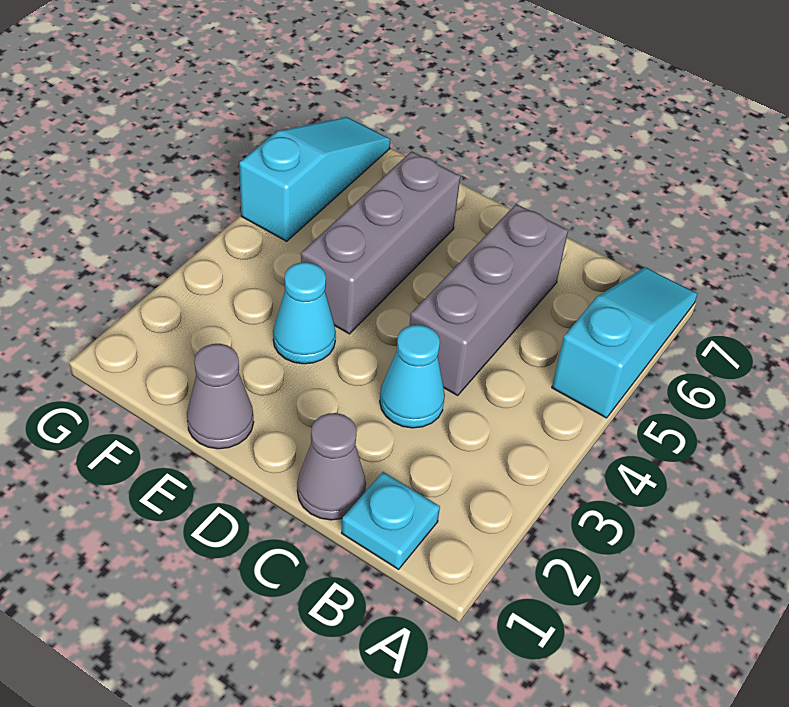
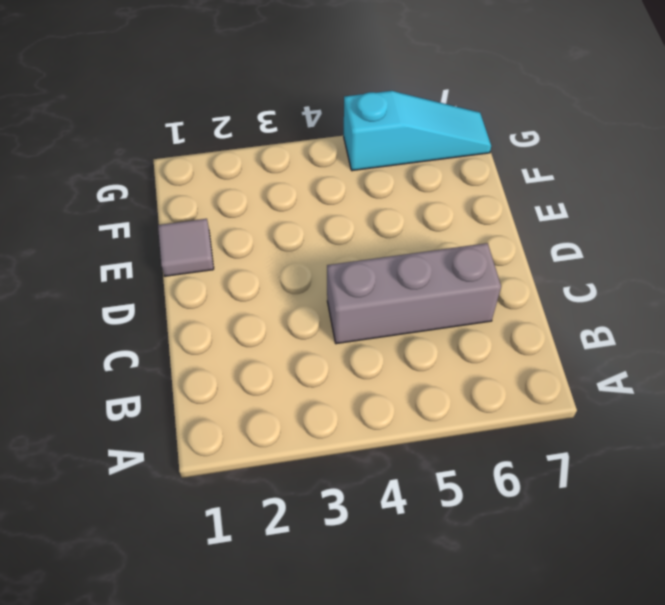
grey tile E1 level 1 -> grey cone E1 level 1
none -> cyan slope A5:A7 level 1 top 5
none -> cyan plate B1 level 1

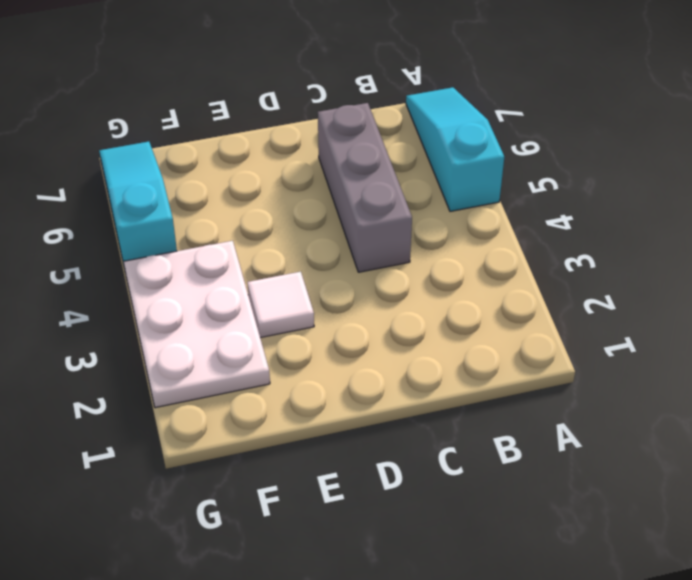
white tile E3 level 1 -> cyan cone E3 level 1
white plate F2:G4 level 1 -> none
none -> cyan plate B1 level 1
none -> grey cone C1 level 1

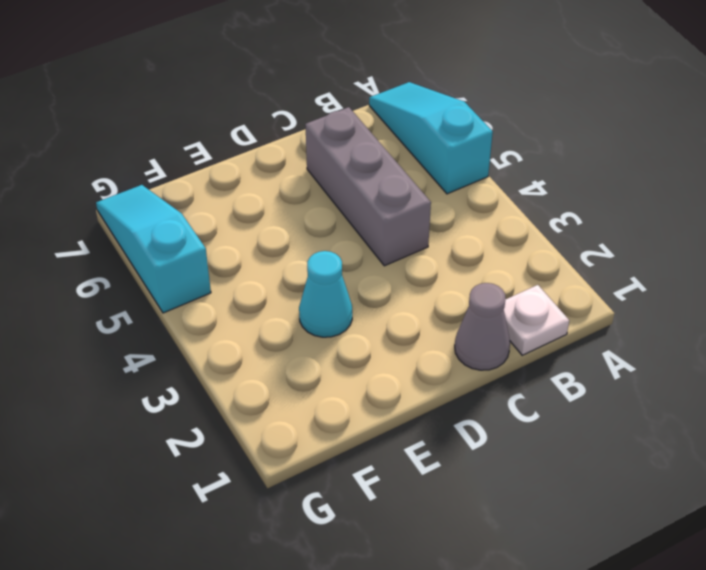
white plate B1 level 1 -> cyan plate B1 level 1
none -> cyan cone C3 level 1
none -> grey cone E1 level 1

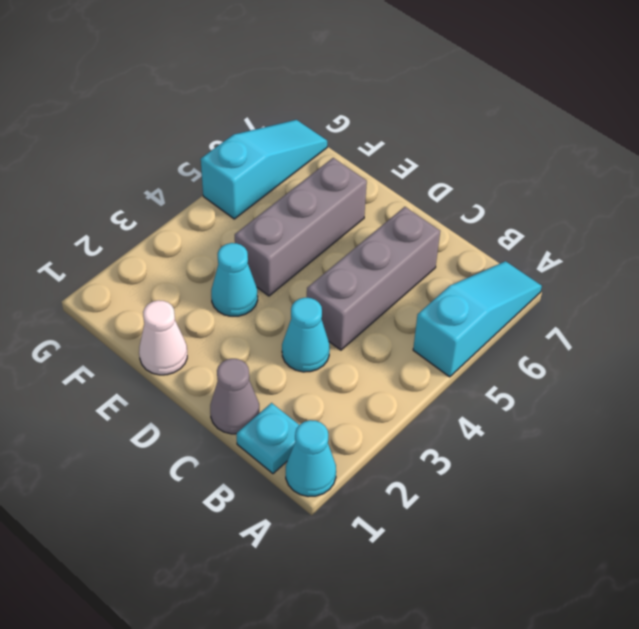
cyan cone A1 level 1 -> none
white cone E1 level 1 -> grey cone E1 level 1

